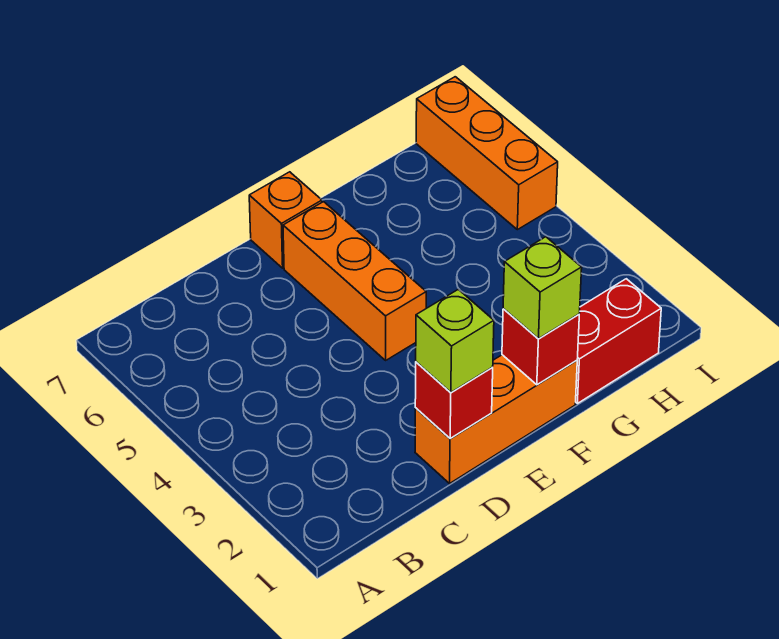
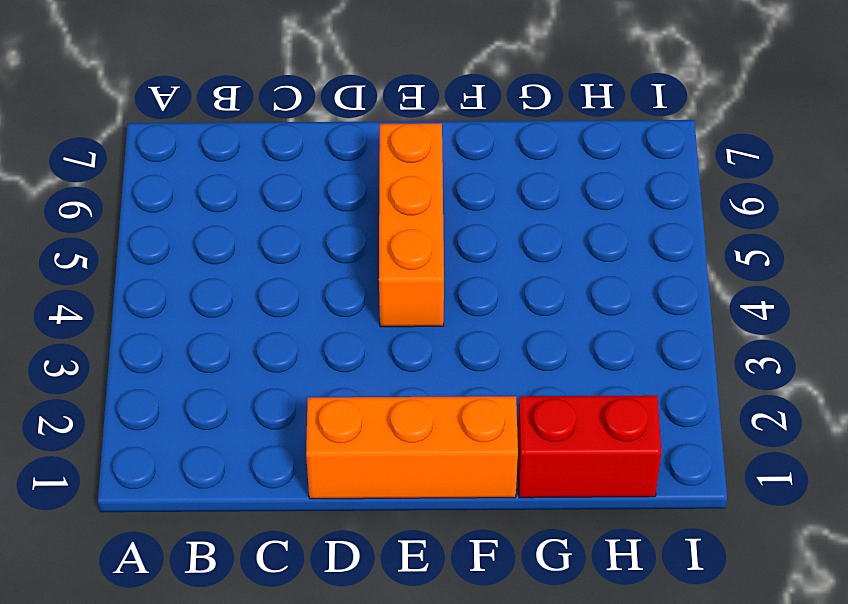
none -> orange brick E7 level 1
none -> orange brick I5:I7 level 1

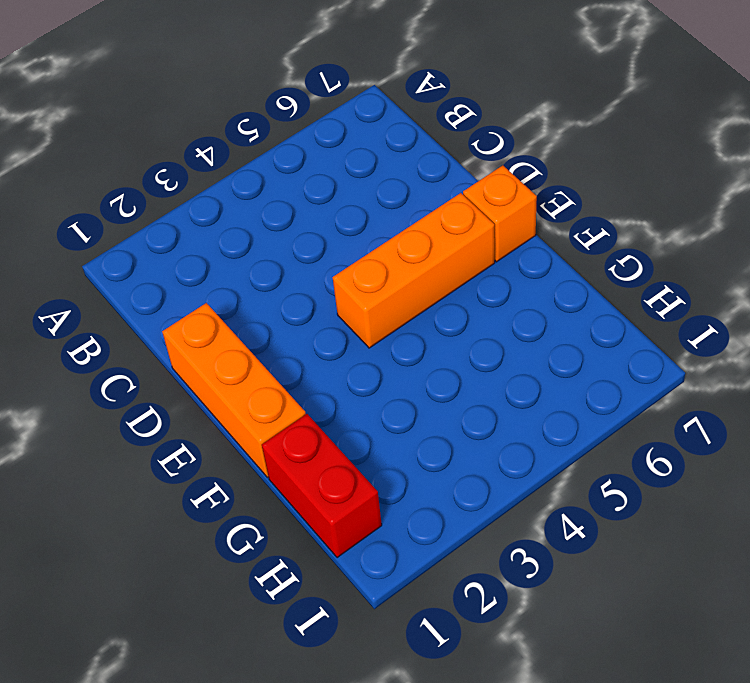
none -> orange brick I5:I7 level 1
none -> red brick D1 level 2

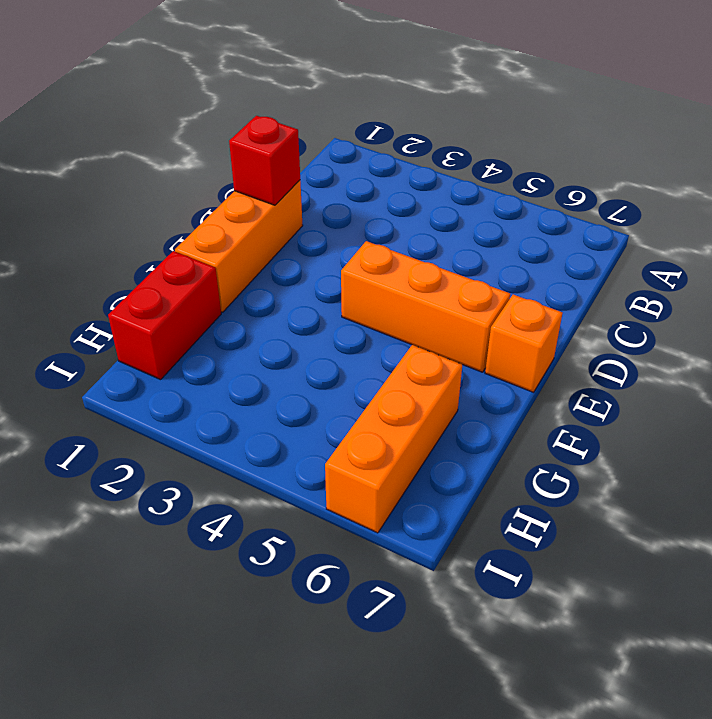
orange brick G6:I6 level 1 -> orange brick I5:I7 level 1
none -> red brick F1 level 2
none -> lime brick D1 level 3

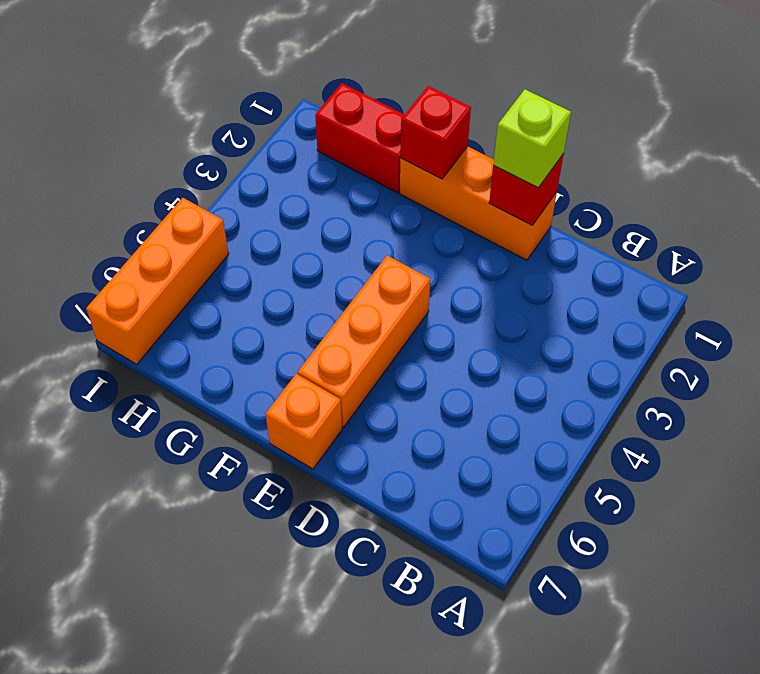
none -> lime brick F1 level 3

